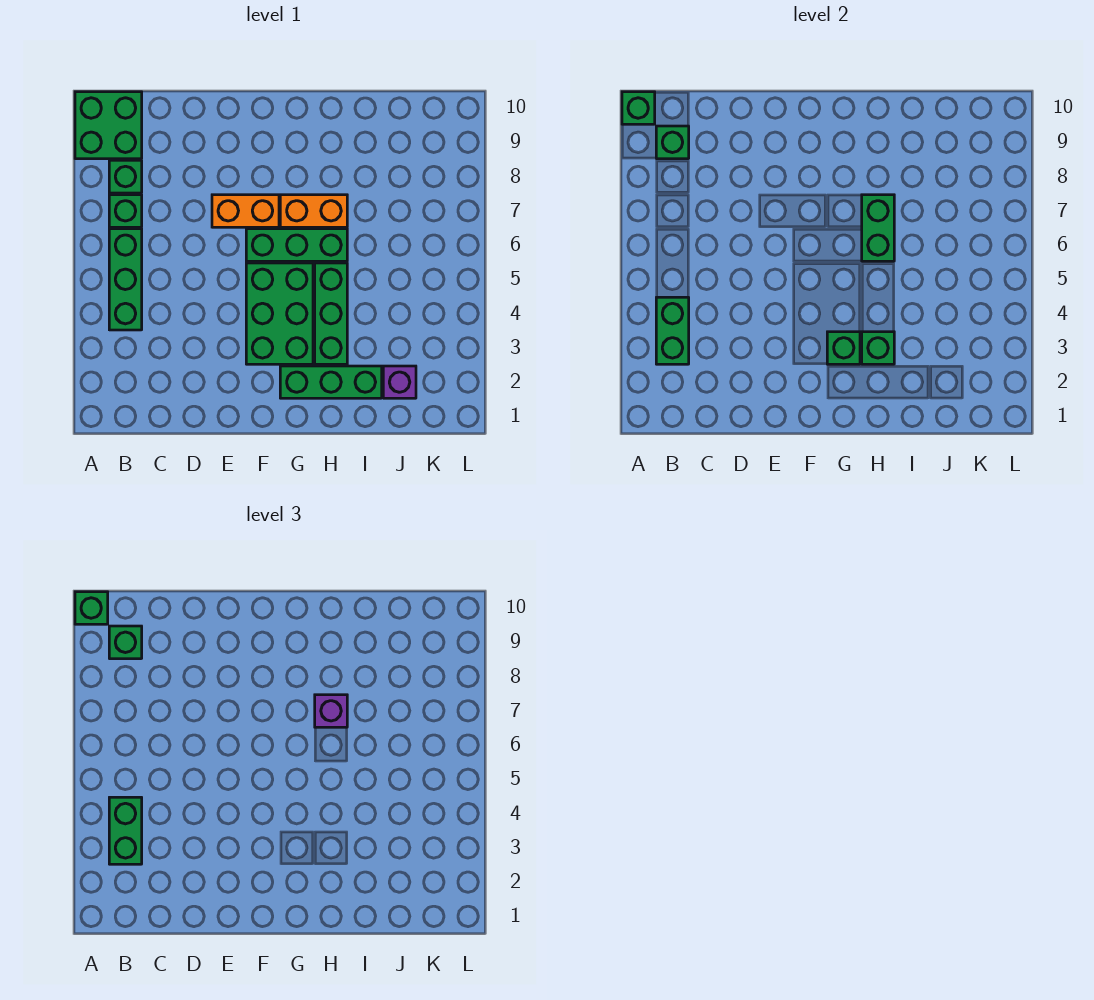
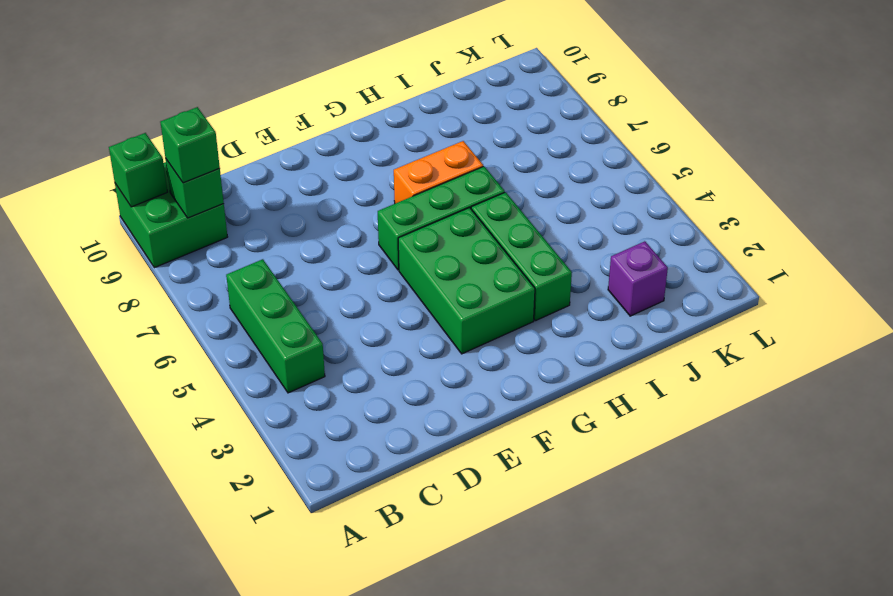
none -> green brick B7 level 1
none -> green brick B8 level 1
none -> orange brick E7:F7 level 1

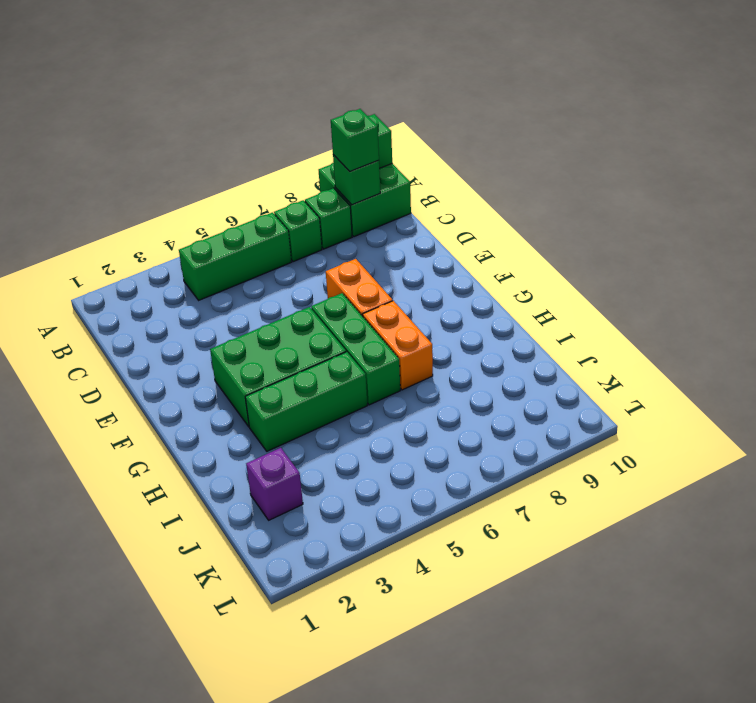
none -> green brick G2:I2 level 1
none -> green brick B3:B4 level 2
none -> green brick G3 level 2

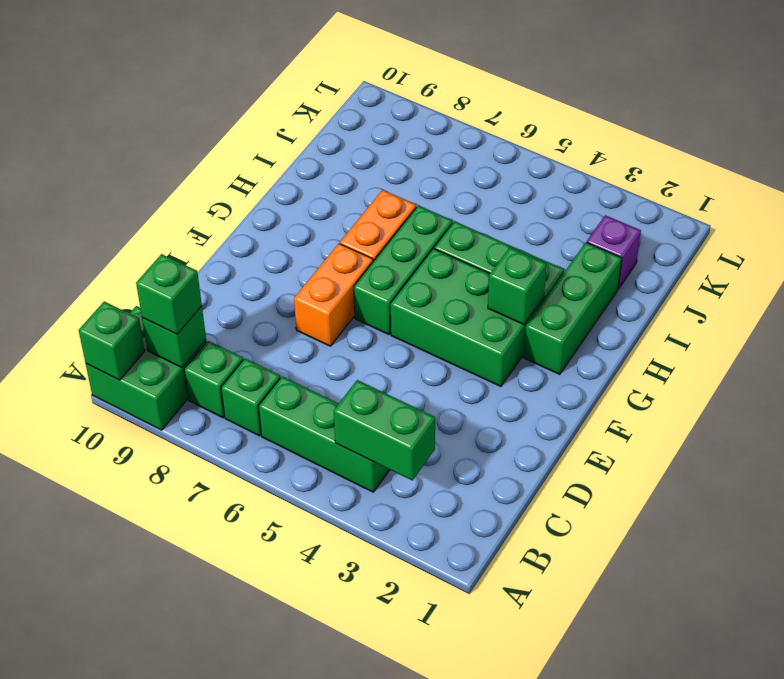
none -> green brick H3 level 2
none -> green brick H6:H7 level 2
none -> green brick A10 level 3

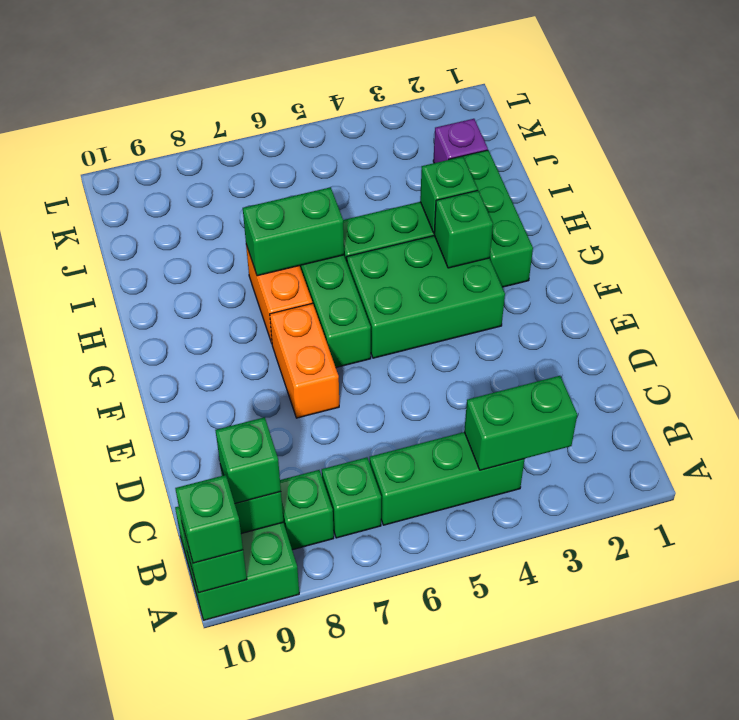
none -> green brick B3:B4 level 3
none -> purple brick H7 level 3

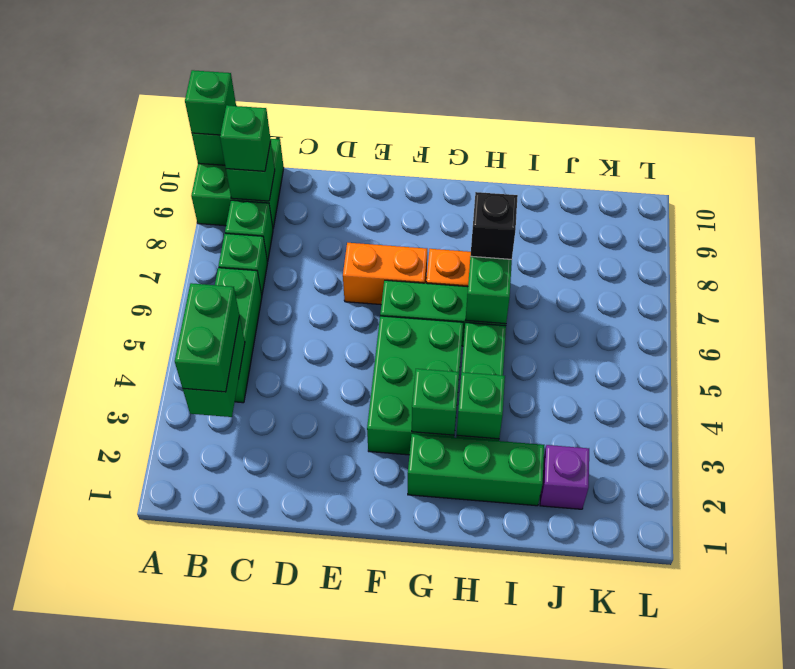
black brick H7 level 3 -> purple brick H7 level 3

